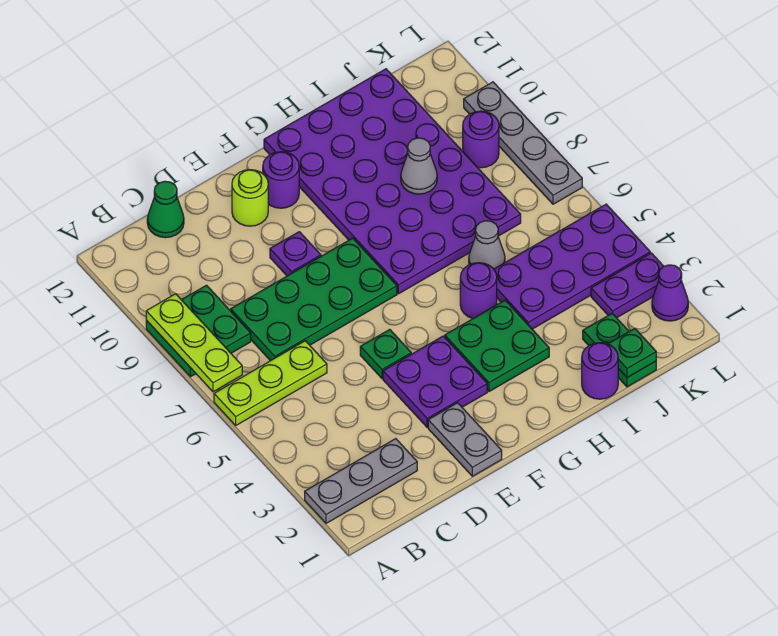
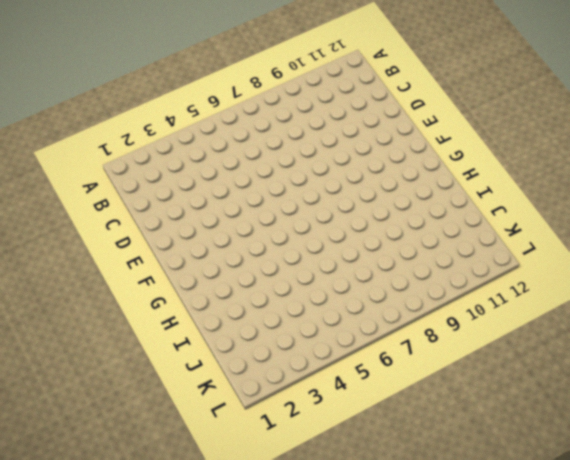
none -> grey plate A2:C2 level 1
none -> lime plate A6:C6 level 1
none -> green plate A8:B9 level 1

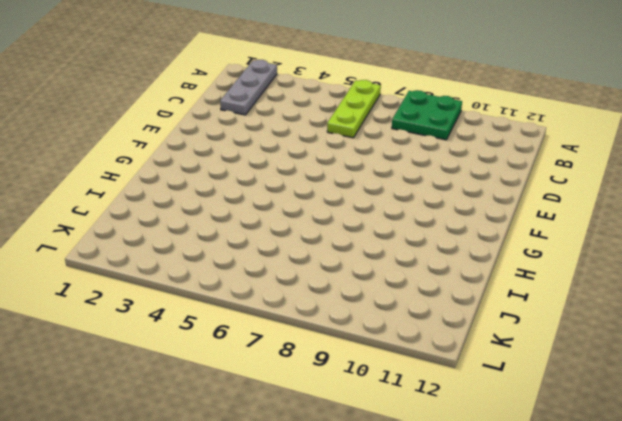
none -> green plate C7:F8 level 1
none -> green cone C12 level 1
none -> grey plate E1:E2 level 1

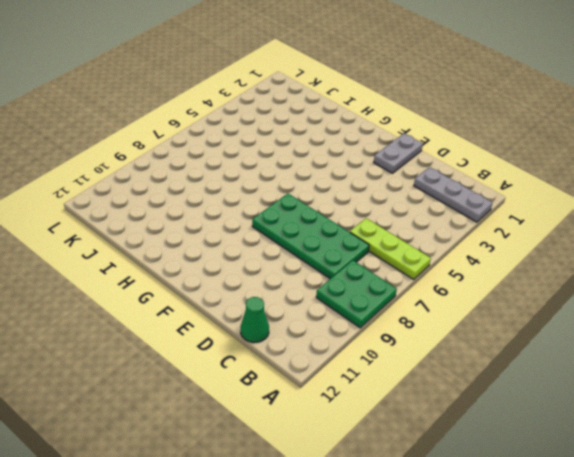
none -> purple plate E3:F4 level 1
none -> green plate E5 level 1
none -> purple plate E9 level 1

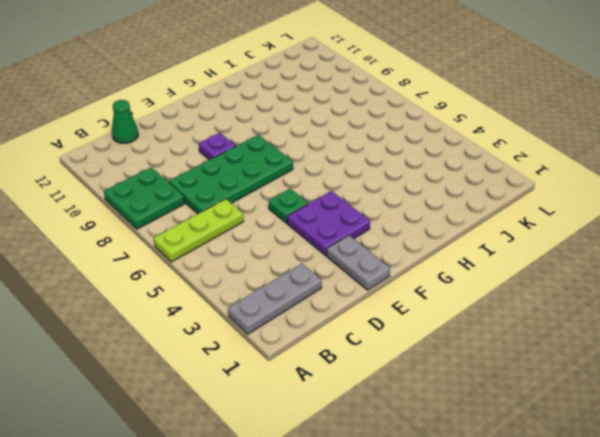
none -> lime round brick E11 level 1
none -> purple round brick F11 level 1
none -> green plate G3:H4 level 1

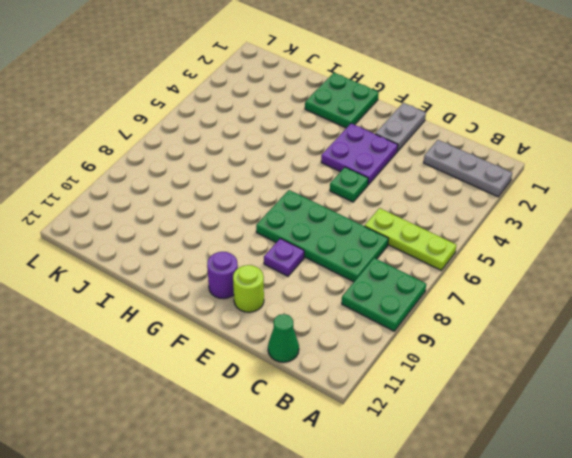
green plate G1:H2 level 1 -> green plate G3:H4 level 1
none -> purple plate G7:J12 level 1
none -> purple round brick H5 level 1
none -> purple round brick I1 level 1

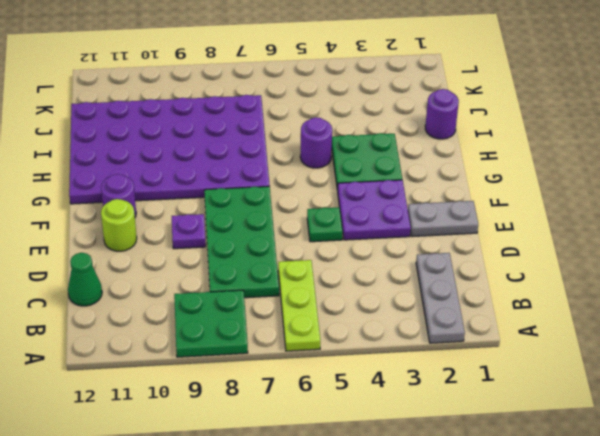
none -> purple plate I4:L5 level 1
none -> grey cone I6 level 1
none -> green plate J1:J2 level 1

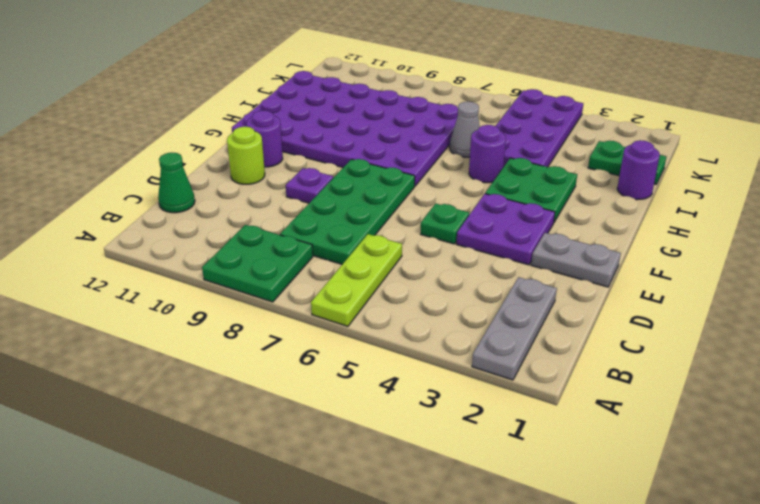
none -> purple plate K3:L3 level 1
none -> purple round brick K9 level 1
none -> purple cone L2 level 1

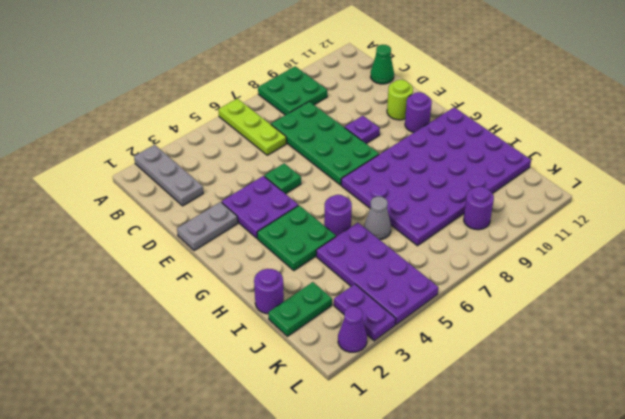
none -> grey plate L7:L10 level 1
none -> lime plate A7:A9 level 2
none -> grey cone I9 level 2

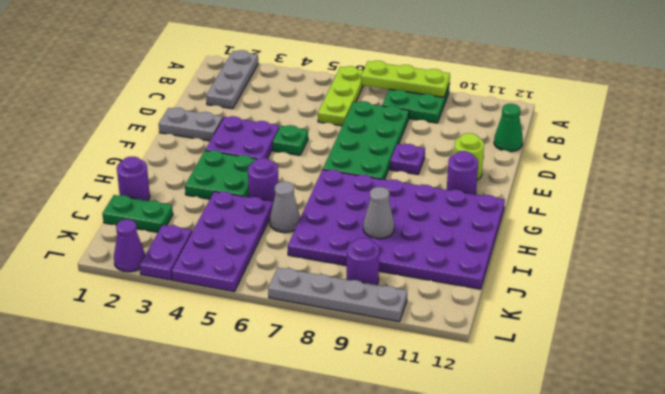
none -> green plate J1 level 2

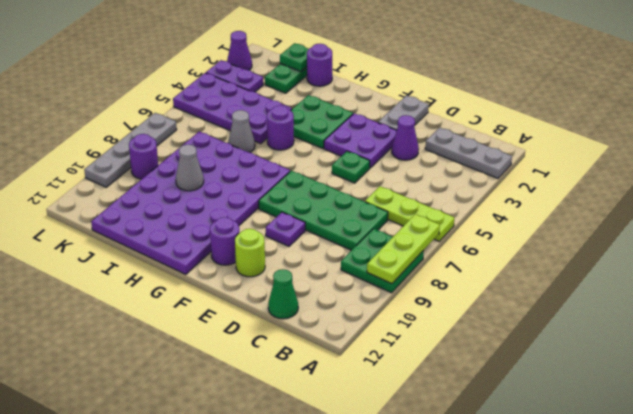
purple cone D3 level 1 -> none

